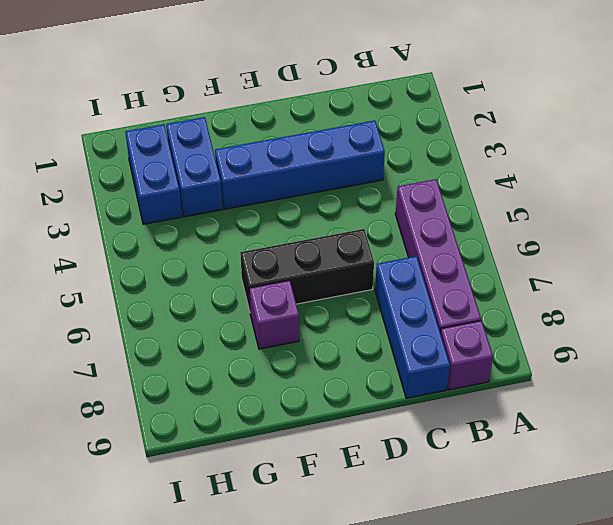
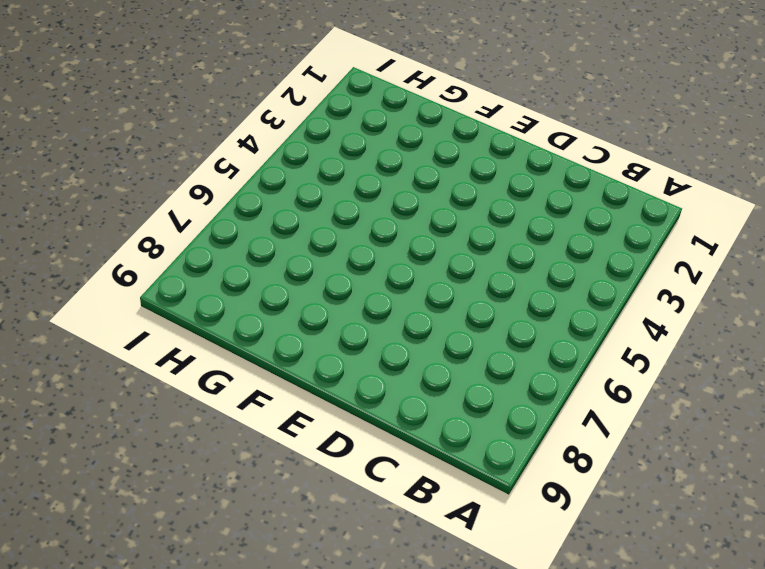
none -> purple brick B5:B8 level 1
none -> purple brick B9 level 1

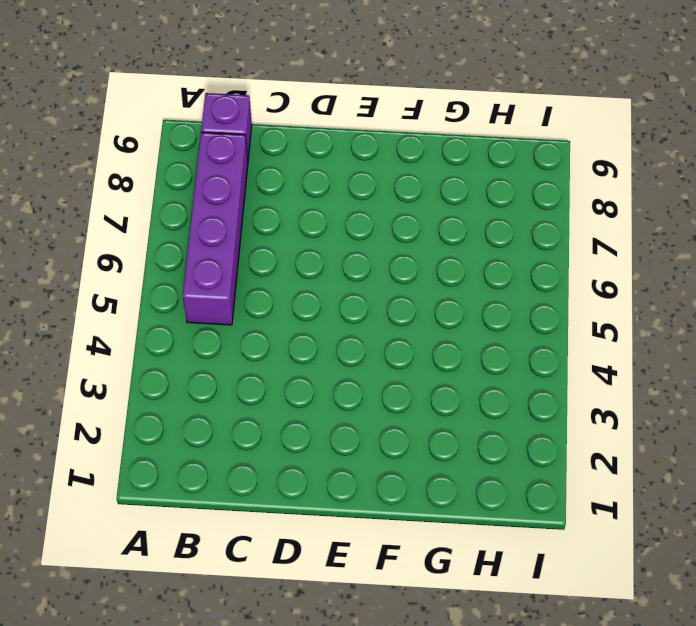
none -> blue brick C3:F3 level 1
none -> blue brick C7:C9 level 1

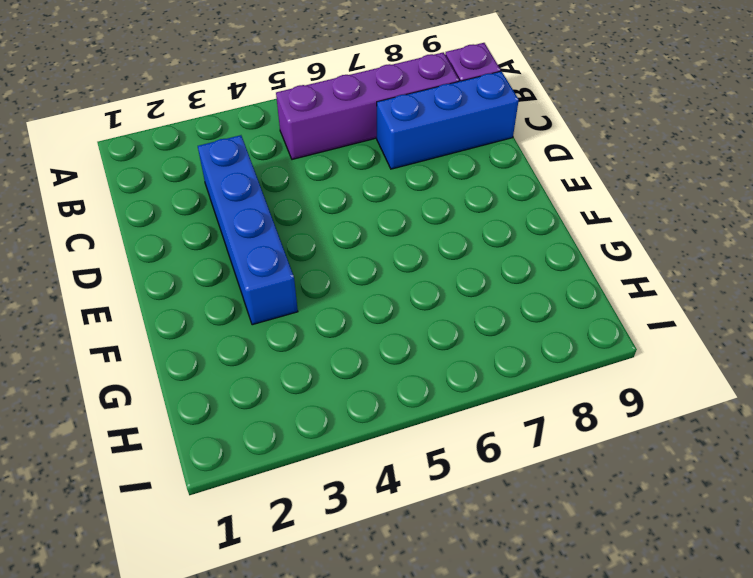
none -> black brick D6:F6 level 1
none -> purple brick F7 level 1

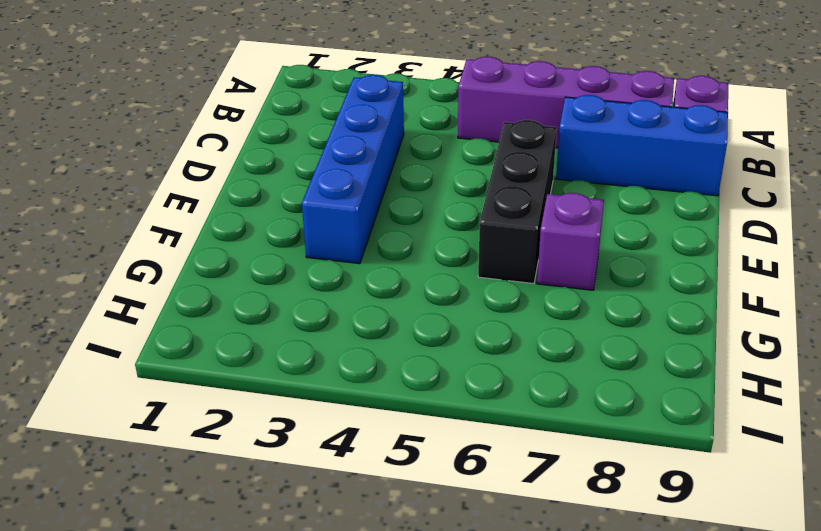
none -> blue brick G2:G3 level 1
none -> blue brick H2:H3 level 1

